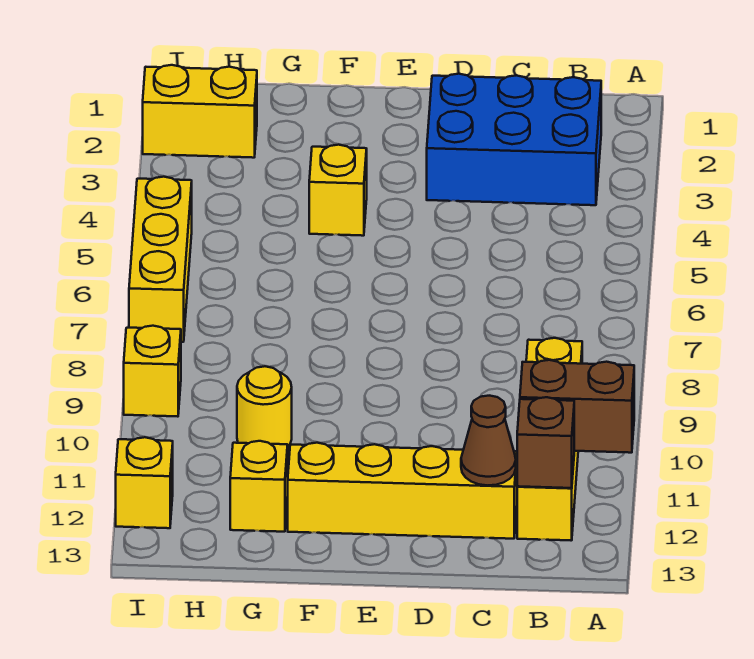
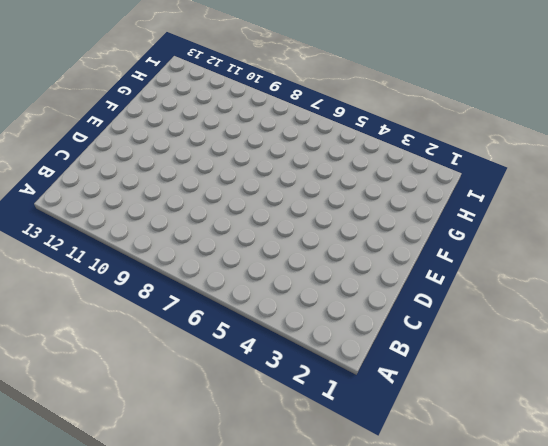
none -> blue brick B2:D3 level 1
none -> yellow brick B9:B12 level 1
none -> yellow brick C12:F12 level 1

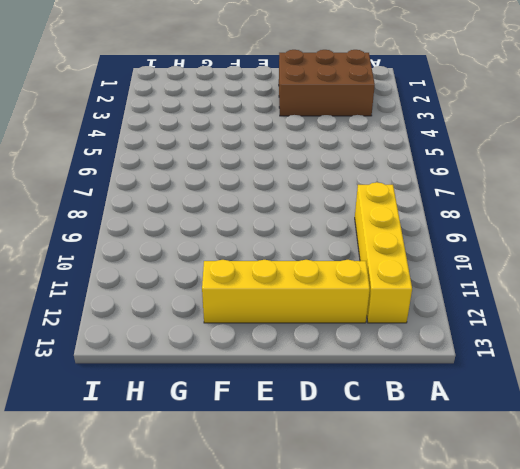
brown brick B2:D3 level 1 -> blue brick B2:D3 level 1
none -> yellow brick F4 level 1
none -> yellow round brick G10 level 1
none -> yellow brick G12 level 1

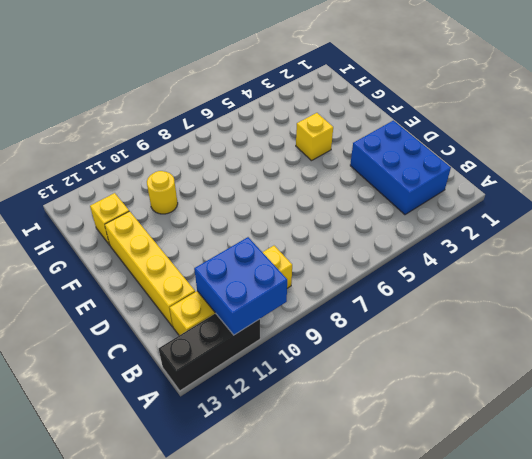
blue brick A10:B11 level 2 -> brown brick A11:B11 level 2
black brick A11:A13 level 1 -> none
none -> yellow brick H2:I2 level 1
none -> yellow brick I5:I7 level 1
none -> yellow brick I9 level 1

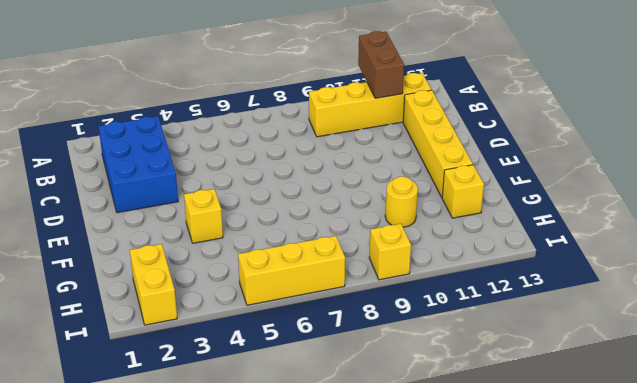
none -> yellow brick I12 level 1
none -> brown brick B12 level 2
none -> brown cone C12 level 2

